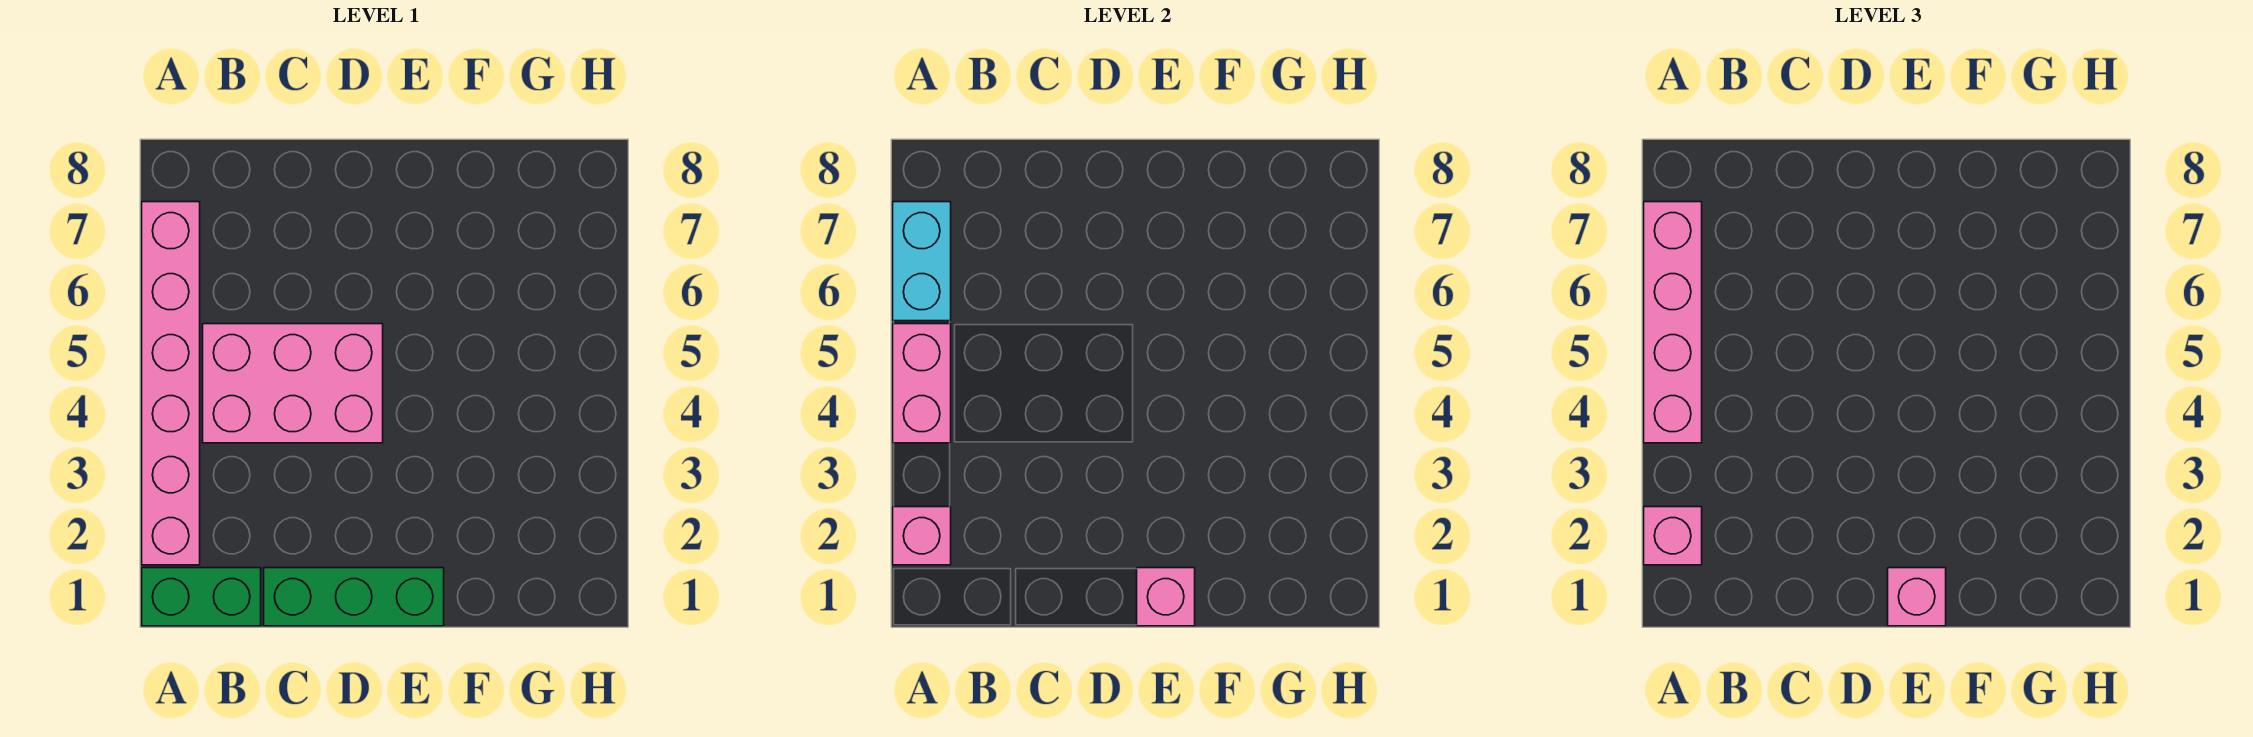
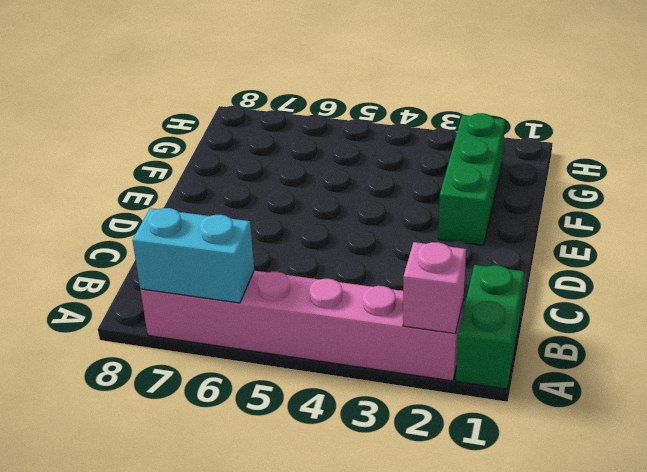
green brick E2:G2 level 1 -> green brick C1:E1 level 1
none -> pink brick B4:D5 level 1
none -> pink brick A4:A5 level 2

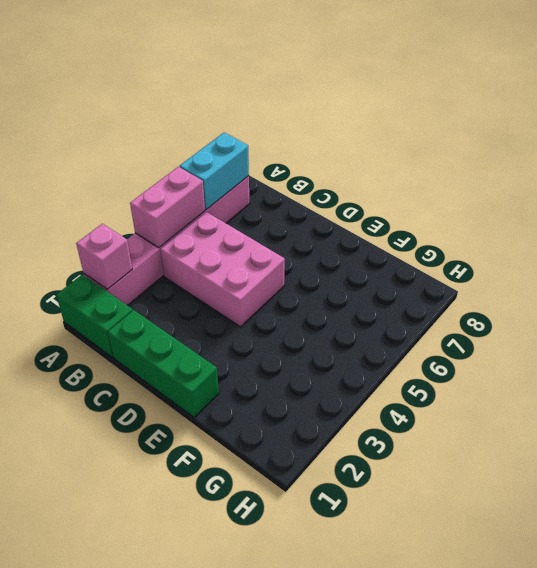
none -> pink brick E1 level 2
none -> pink brick A2 level 3

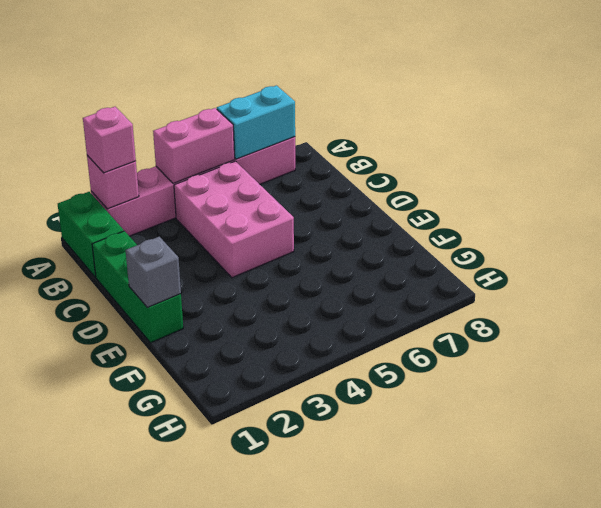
grey brick E1 level 2 -> pink brick E1 level 2
none -> pink brick A4:A7 level 3
none -> pink brick E1 level 3

